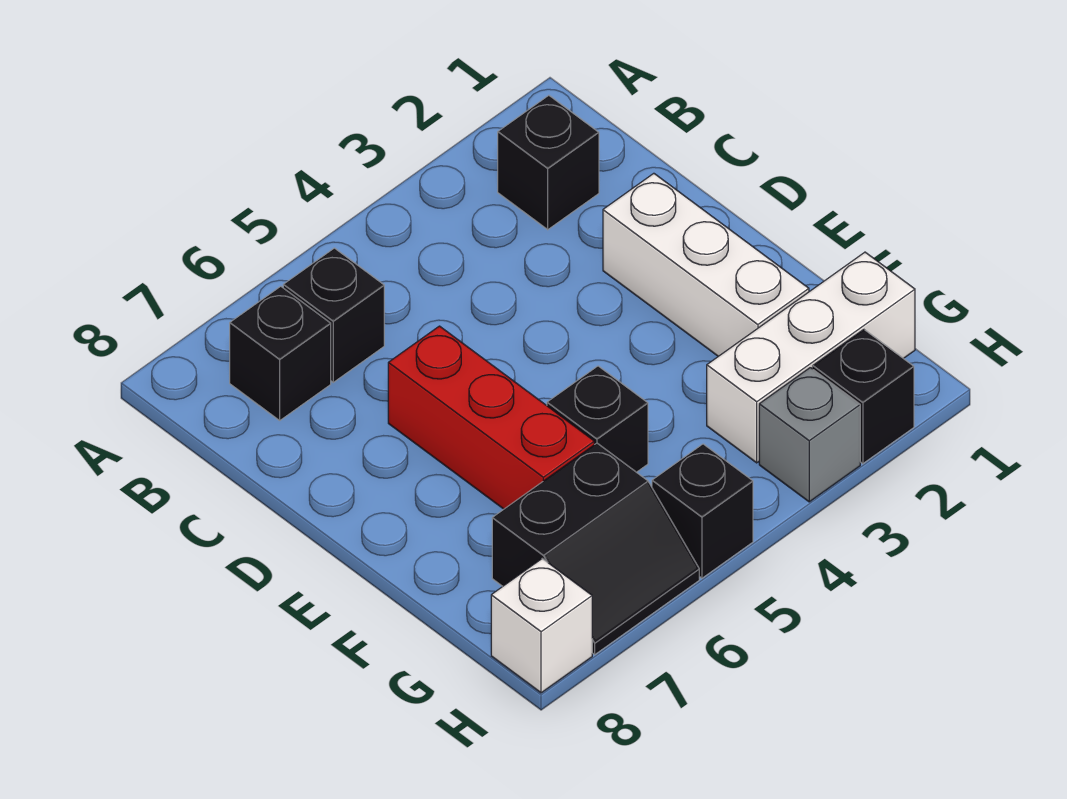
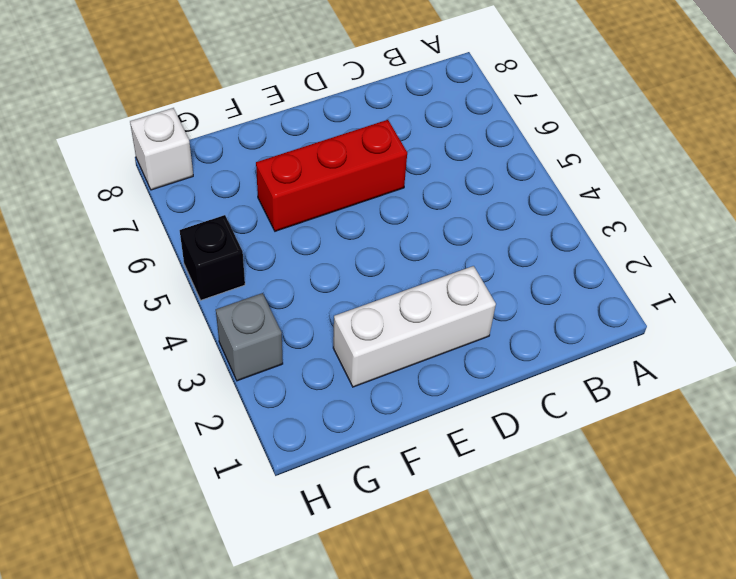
none -> black brick B2 level 1
none -> black brick B6 level 1
none -> black brick B7 level 1

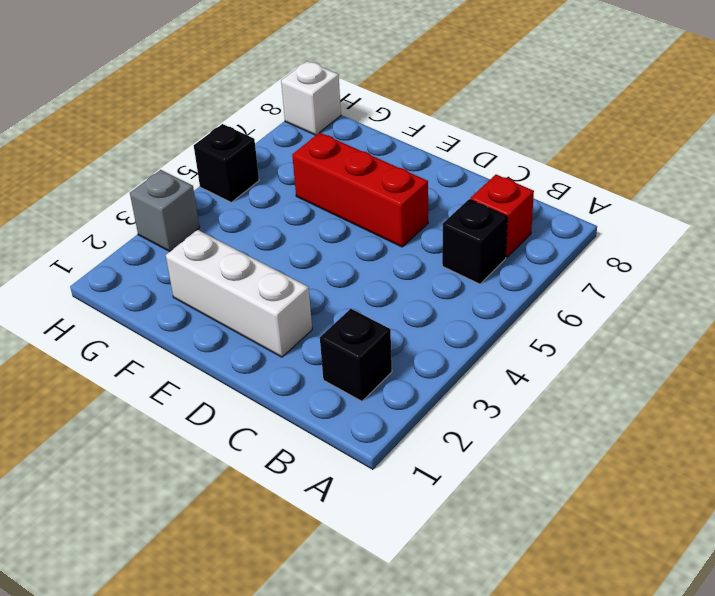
red brick B7 level 1 -> black brick B7 level 1
none -> black brick F5 level 1
none -> white brick G1:G3 level 1
none -> black slope G6:H7 level 1 top G

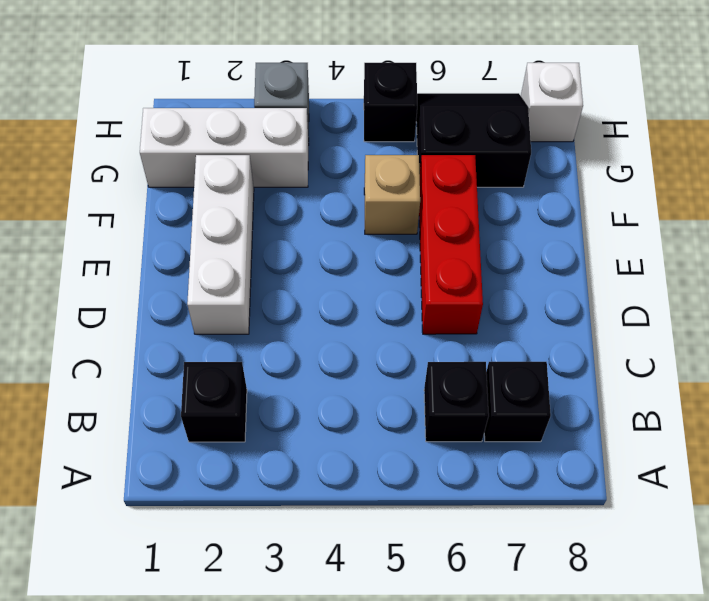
tan brick F5 level 1 -> black brick F5 level 1
none -> black brick H2 level 1

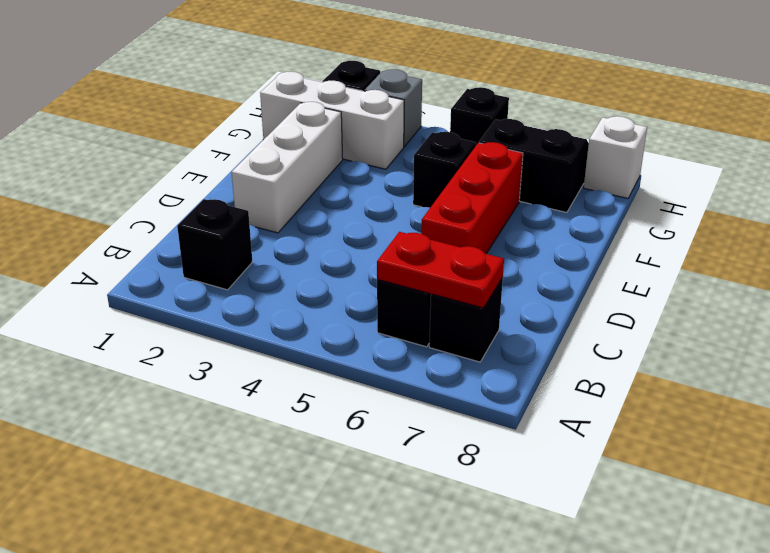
red plate B6:B7 level 2 -> none

